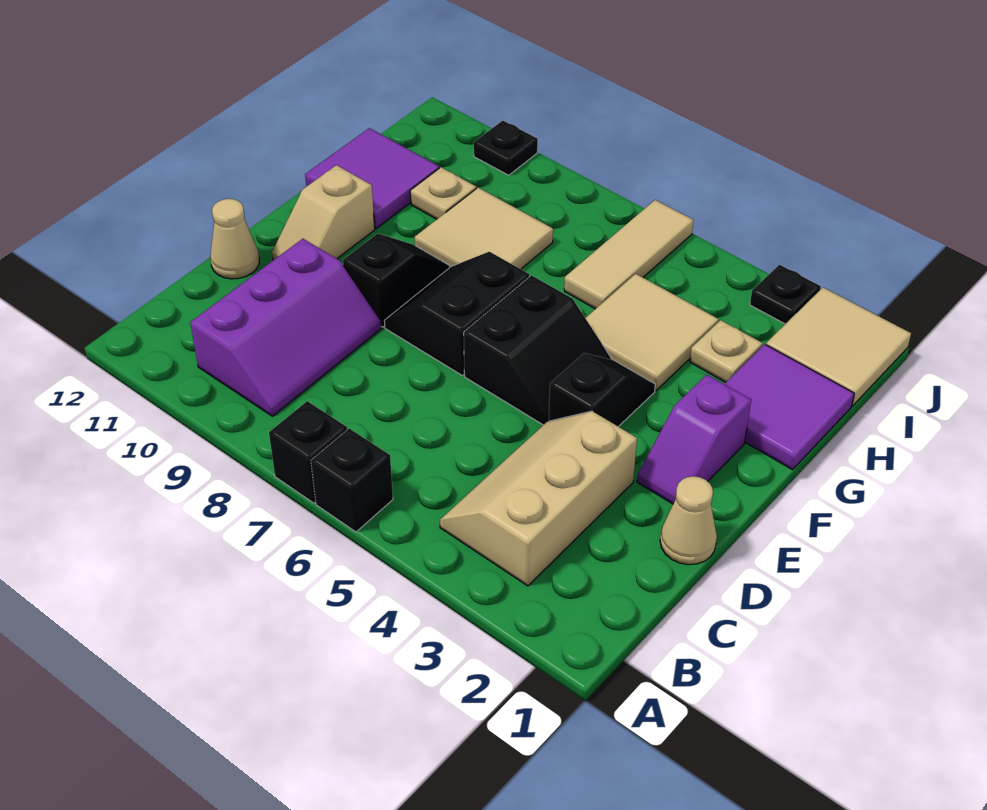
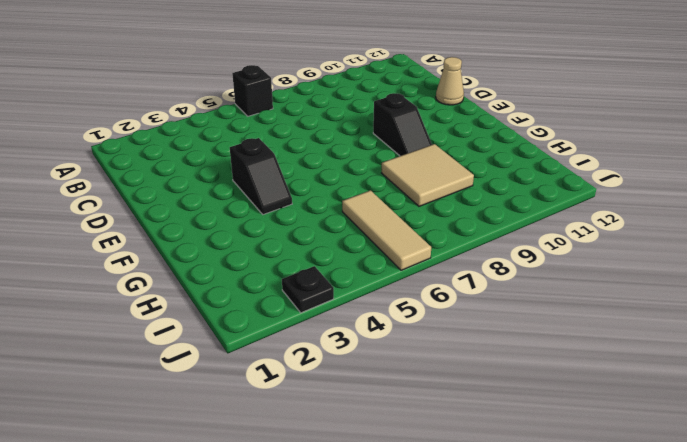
none -> black brick A7 level 1
none -> tan slope B3:D4 level 1 top 3
none -> purple slope B9:D10 level 1 top 10

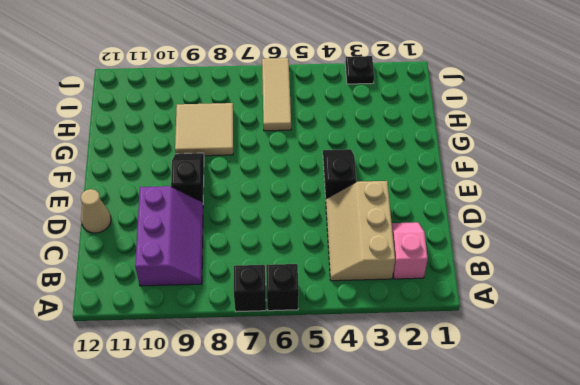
pink slope B2:C2 level 1 top B -> none
none -> tan cone D1 level 1
none -> purple slope E2:F2 level 1 top F
none -> black slope E5:F6 level 1 top 6

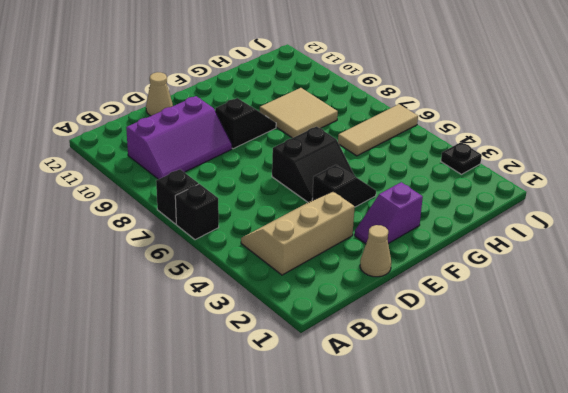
none -> black slope E7:F8 level 1 top 7
none -> tan slope E11:F11 level 1 top F
none -> purple tile G1:H2 level 1

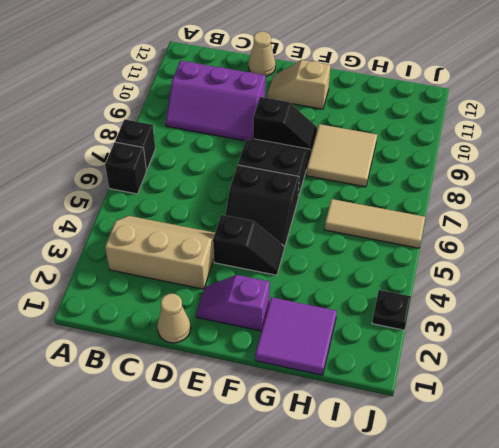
none -> tan tile G4:H5 level 1
none -> purple tile G11:H12 level 1
none -> tan plate H3 level 1

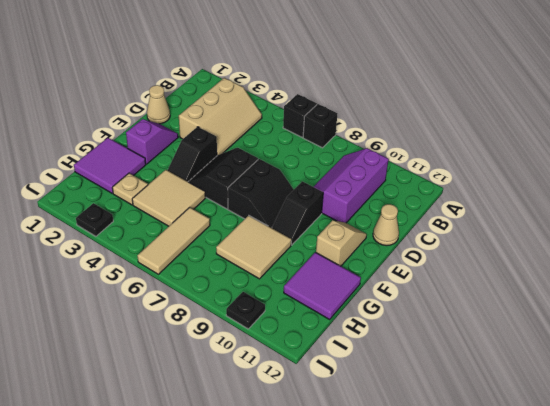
none -> tan plate H10 level 1
none -> tan tile I1:J2 level 1

